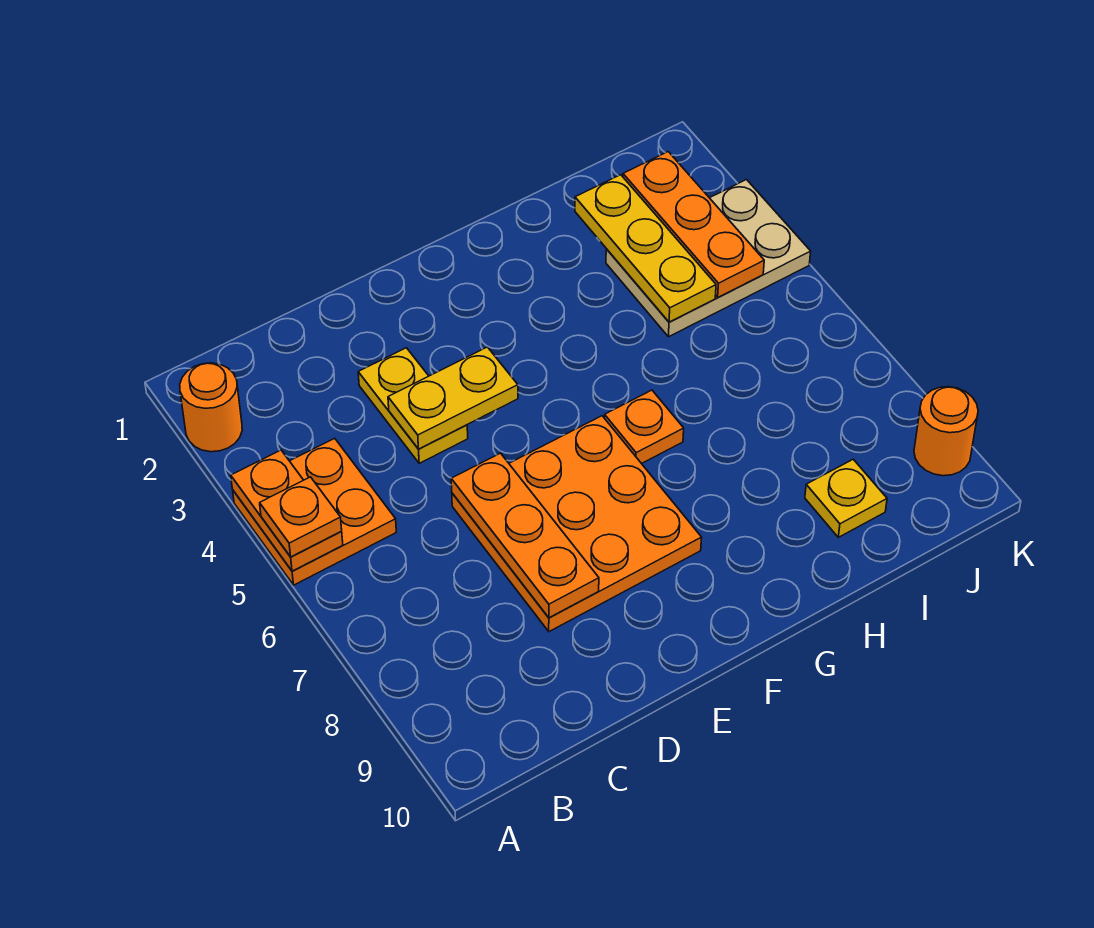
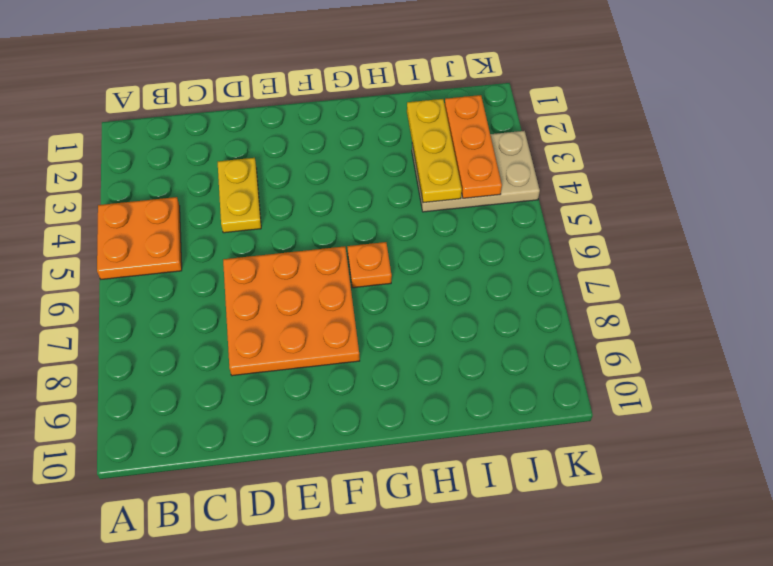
none -> orange round brick A2 level 1
none -> yellow plate I9 level 1
none -> orange round brick K9 level 1

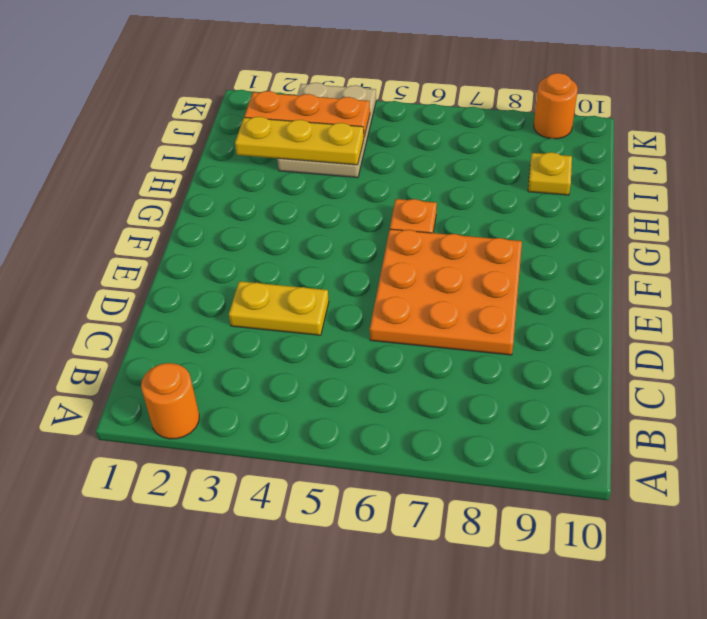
none -> orange plate A4:B5 level 1
none -> orange plate A4:A5 level 2
none -> yellow plate D4:E4 level 2

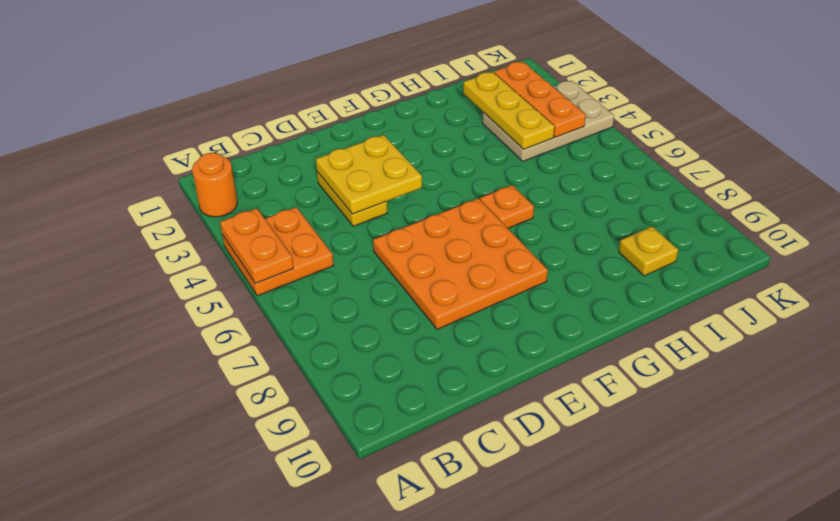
yellow plate D3:E4 level 2 -> yellow plate D4:E4 level 2
none -> orange round brick K9 level 1
none -> orange plate D6:D8 level 2
none -> orange plate A5 level 3

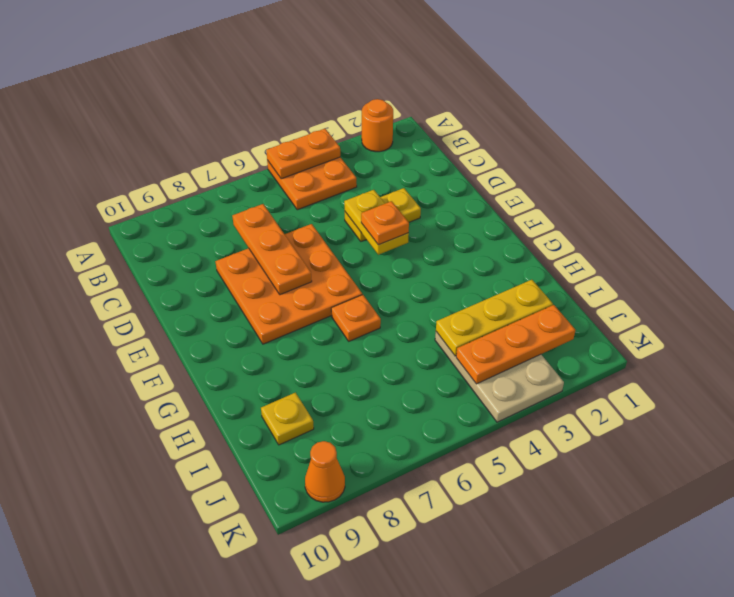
orange plate C7:E7 level 2 -> orange plate D6:D8 level 2
orange plate E4 level 3 -> orange plate A5 level 3
orange cone K9 level 1 -> orange round brick K9 level 1

